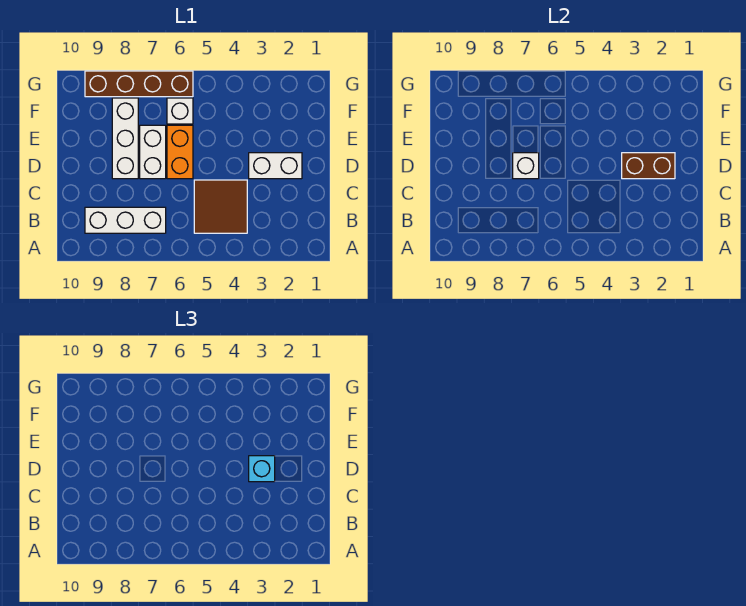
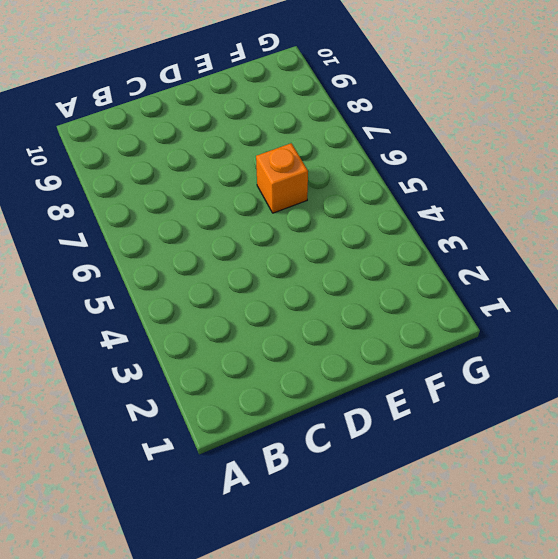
orange brick E6 level 1 -> orange brick D6:E6 level 1
none -> brown tile B4:C5 level 1
none -> white brick B7:B9 level 1

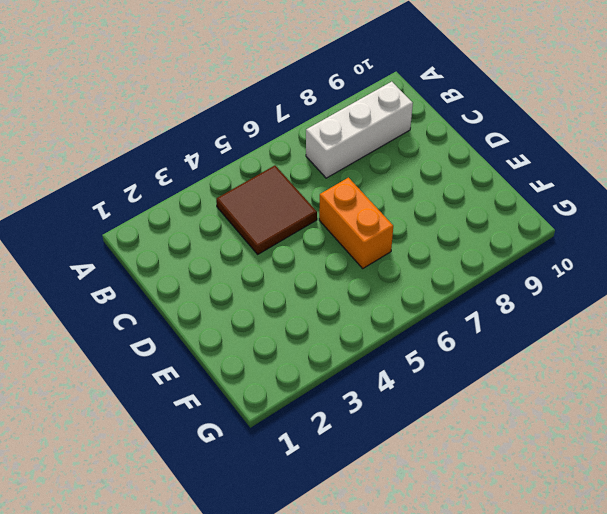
none -> white brick D2:D3 level 1
none -> white brick D7:E7 level 1

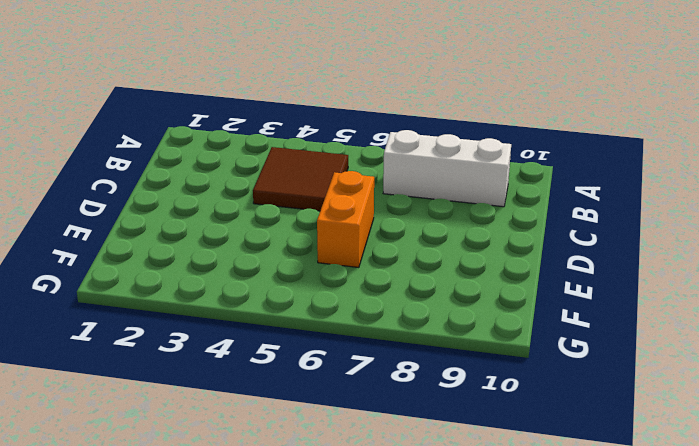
none -> white brick D2:D3 level 1
none -> white brick D7:E7 level 1

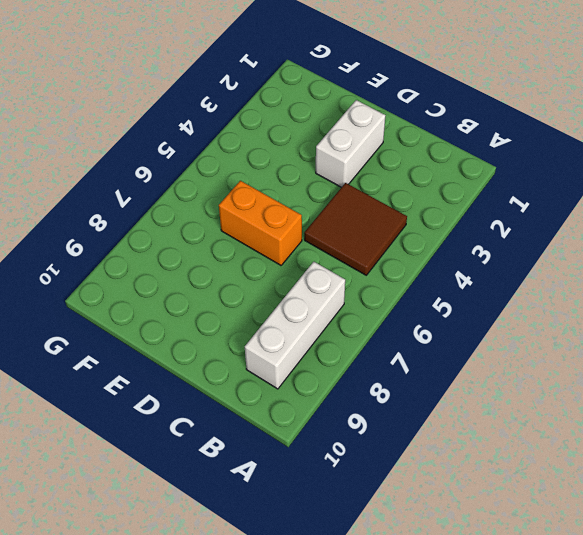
none -> white brick D7:E7 level 1
none -> white brick D8:F8 level 1

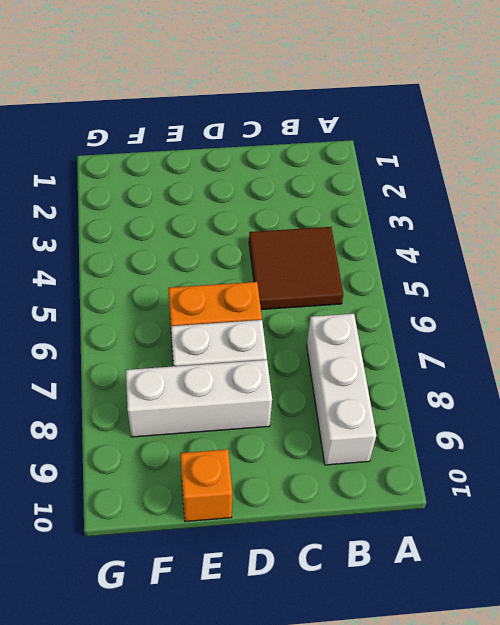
orange brick E10 level 1 -> none
none -> white brick D2:D3 level 1
none -> white brick F6 level 1

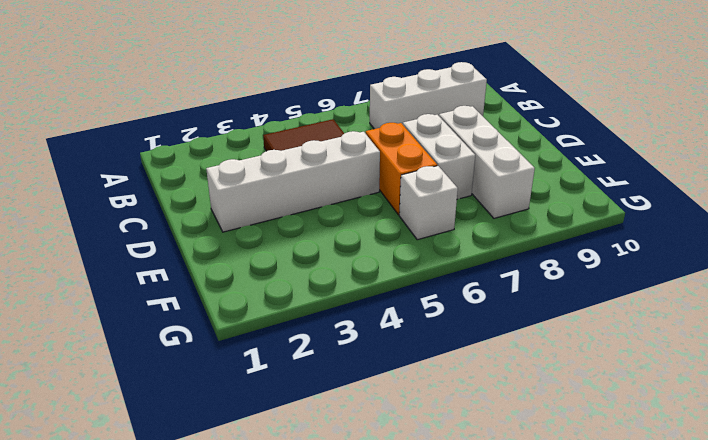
white brick D2:D5 level 1 -> white brick D2:D3 level 1
none -> brown brick G6:G9 level 1
none -> brown brick D2:D3 level 2

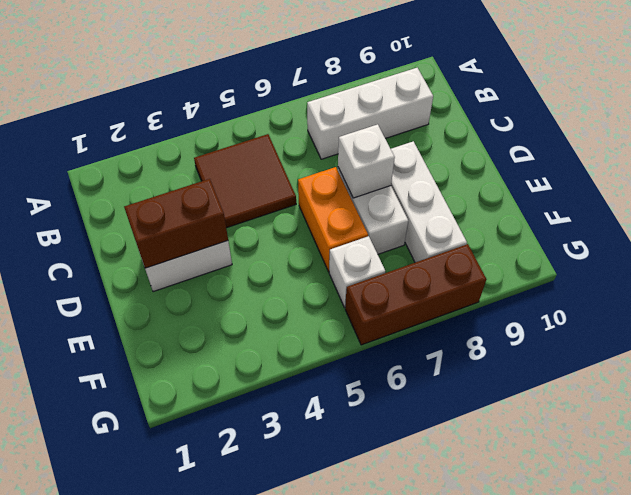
brown brick G6:G8 level 1 -> brown brick G6:G9 level 1
none -> cyan brick D3 level 3

